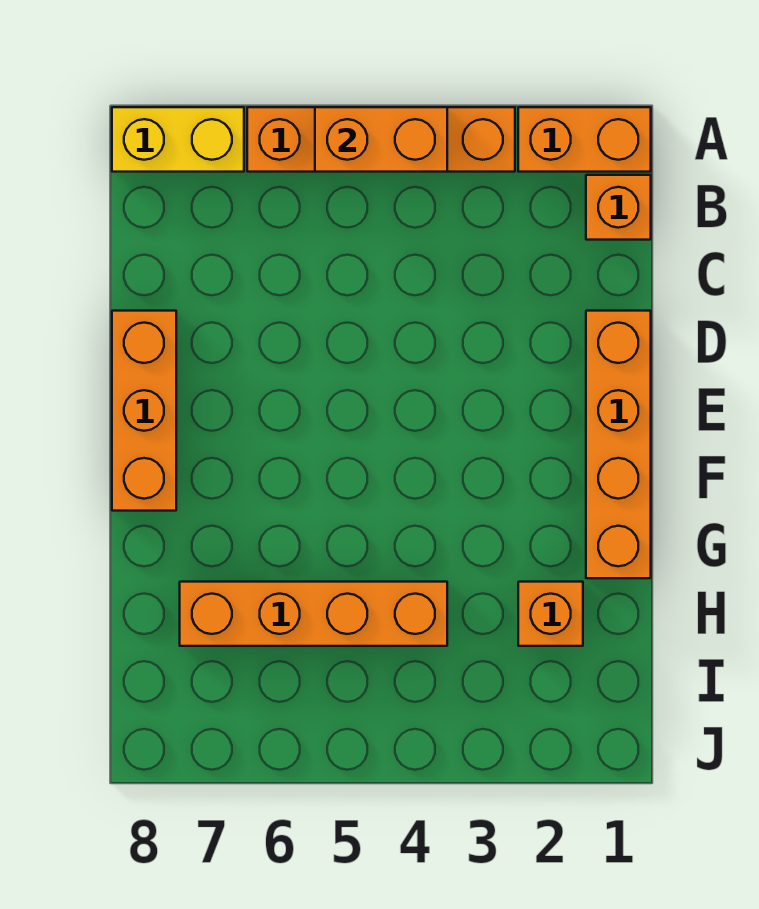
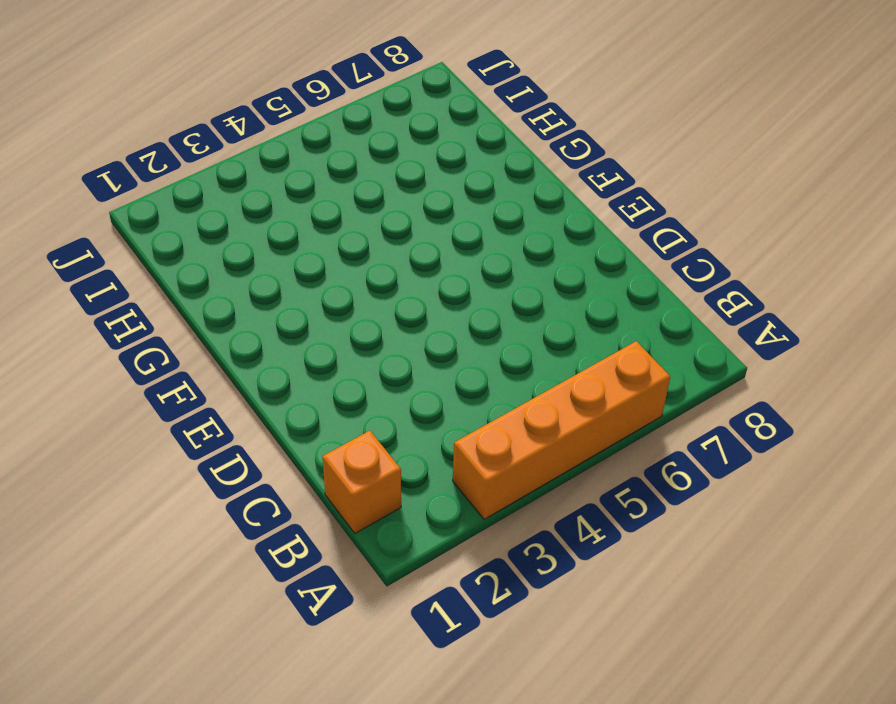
none -> orange brick A1:A2 level 1
none -> yellow brick A7:A8 level 1

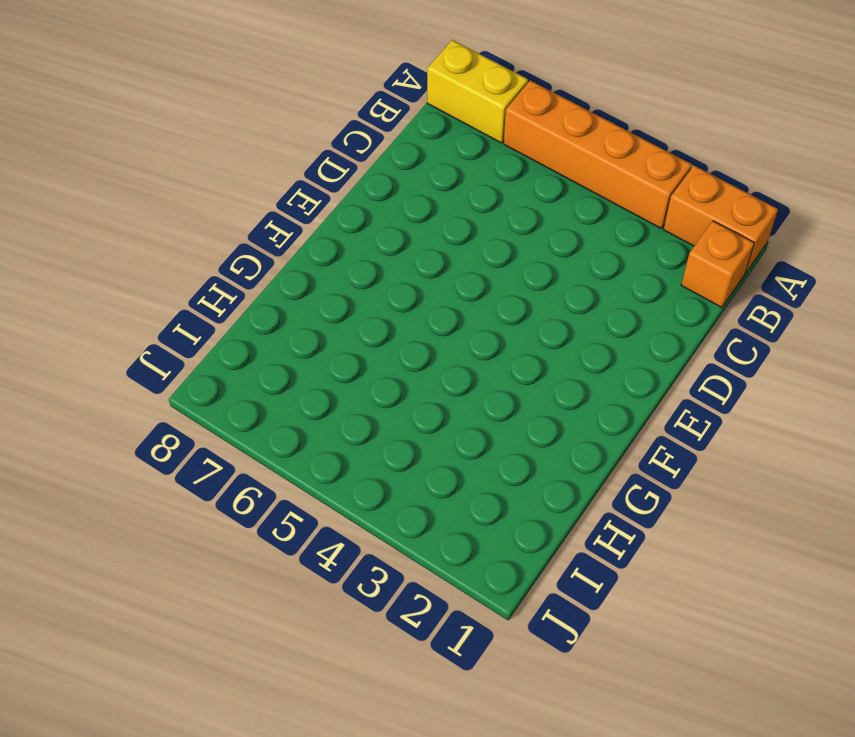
none -> orange brick D1:G1 level 1
none -> orange brick D8:F8 level 1

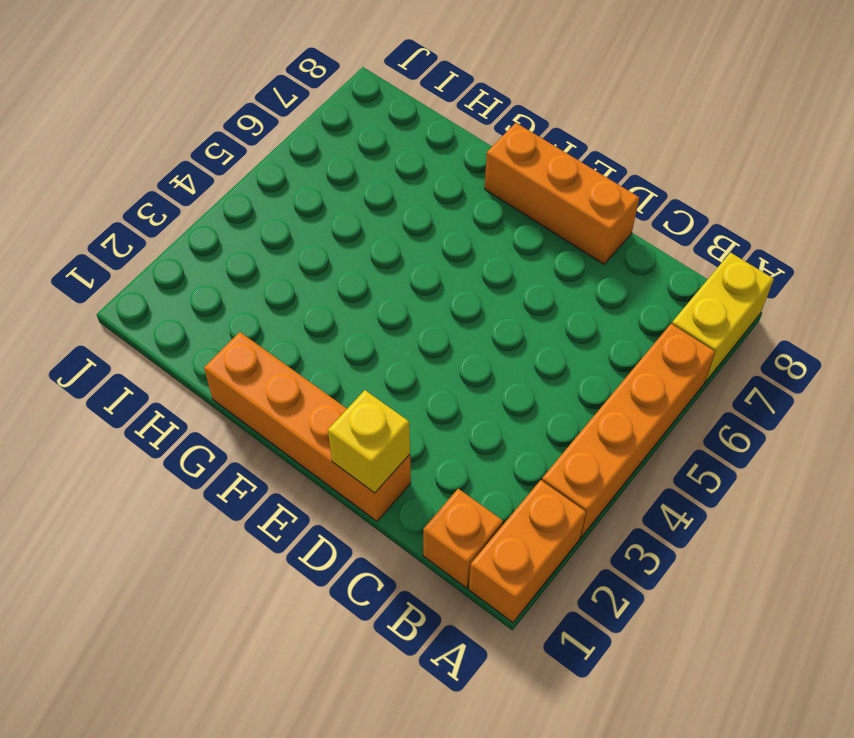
yellow brick D1 level 2 -> none
none -> orange brick H2 level 1
none -> orange brick H4:H7 level 1

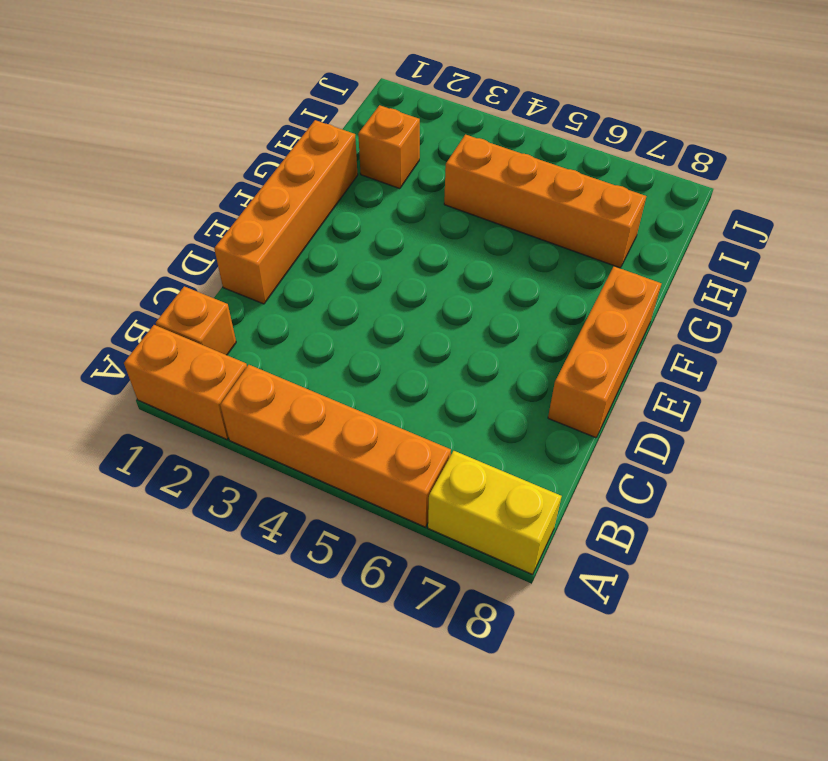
none -> orange brick A4:A5 level 2

